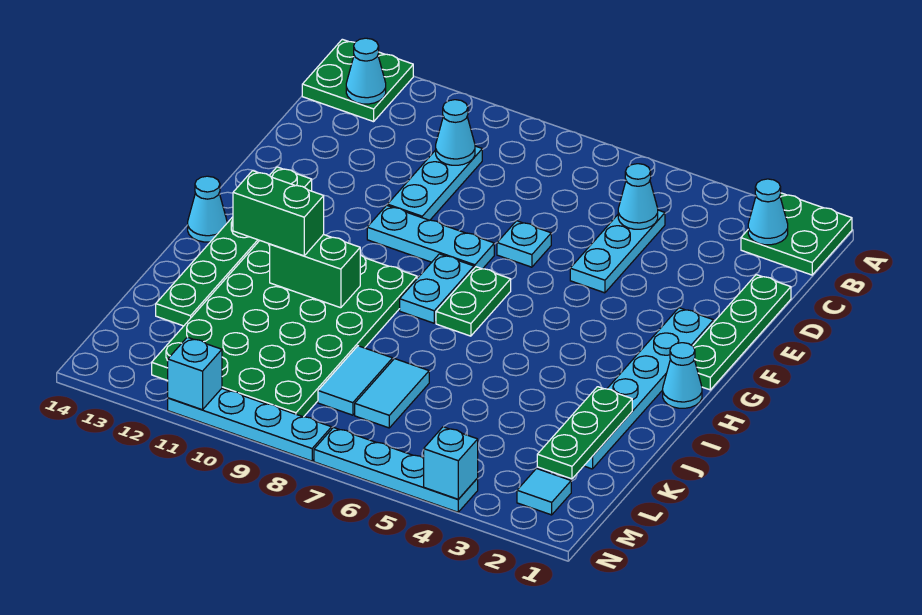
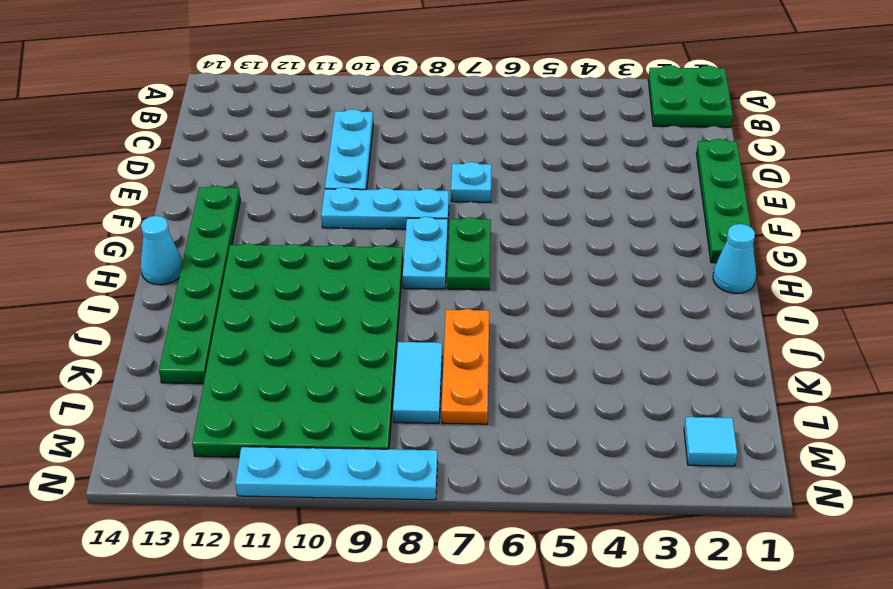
orange plate J7:L7 level 1 -> cyan tile K7:L7 level 1
none -> green plate A13:B14 level 1
none -> cyan plate C5:E5 level 1
none -> cyan plate F2:K2 level 1

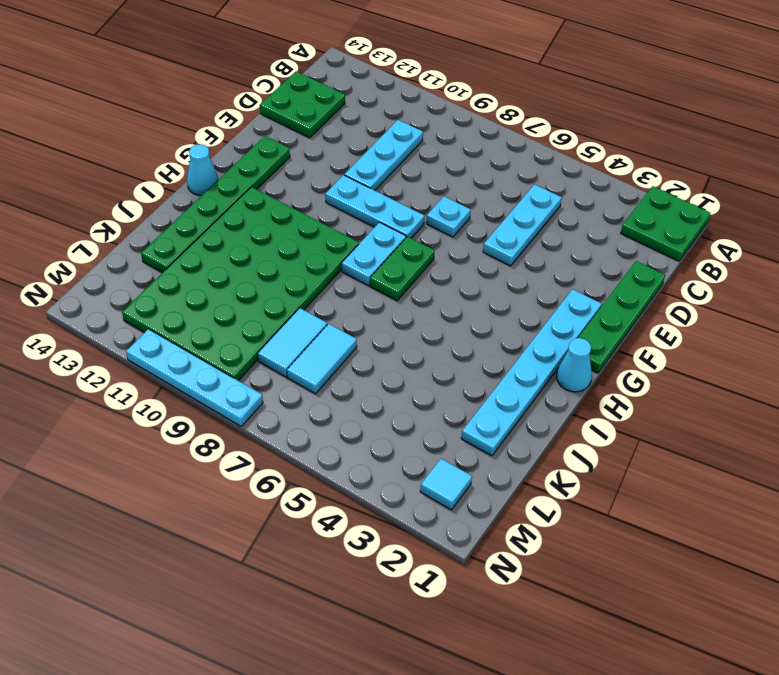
green plate C13:D14 level 1 -> green plate A13:B14 level 1
none -> cyan plate N4:N7 level 1
none -> cyan cone B2 level 2
none -> cyan cone B13 level 2

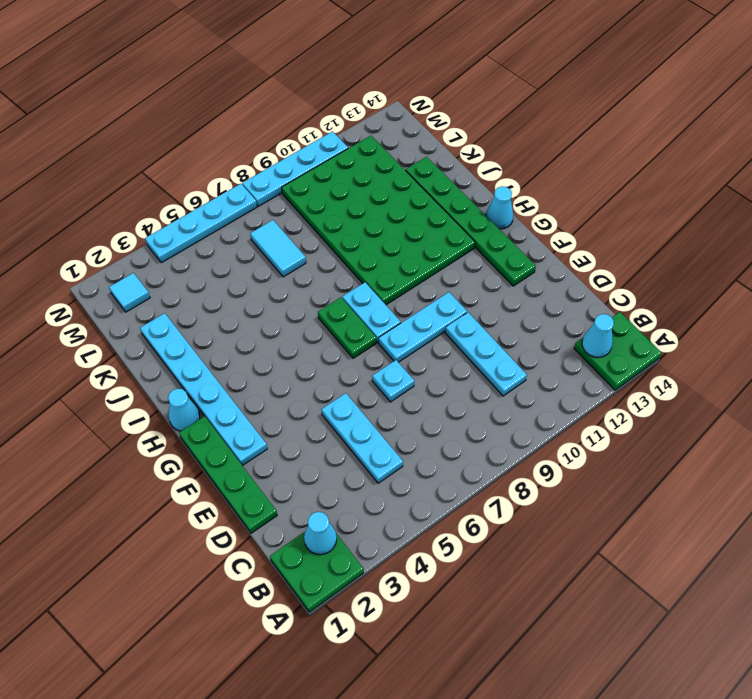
none -> cyan tile K8:L8 level 1
none -> cyan cone C5 level 2
none -> cyan cone C10 level 2

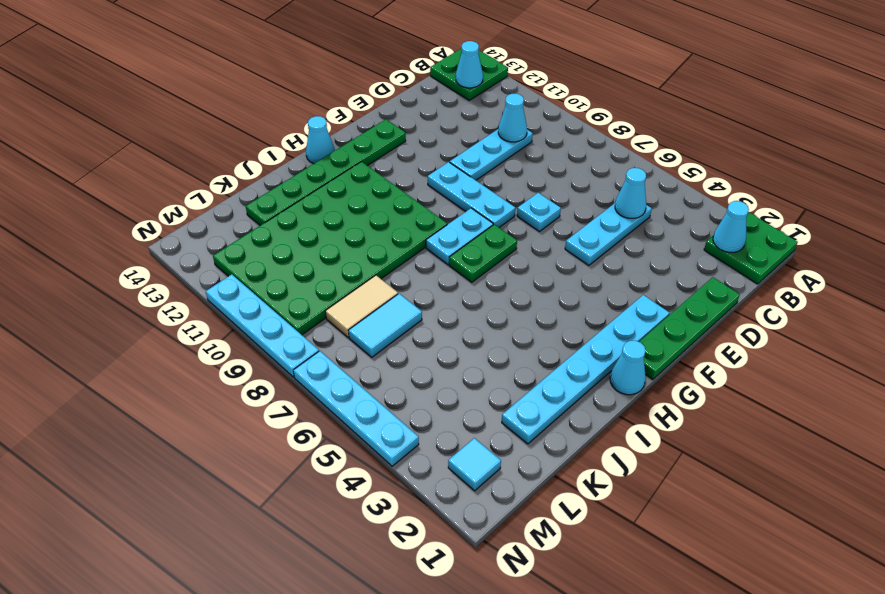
tan tile K8:L8 level 1 -> cyan tile K8:L8 level 1
none -> green brick I10:I11 level 2
none -> green plate J2:L2 level 2
none -> cyan brick N4 level 2

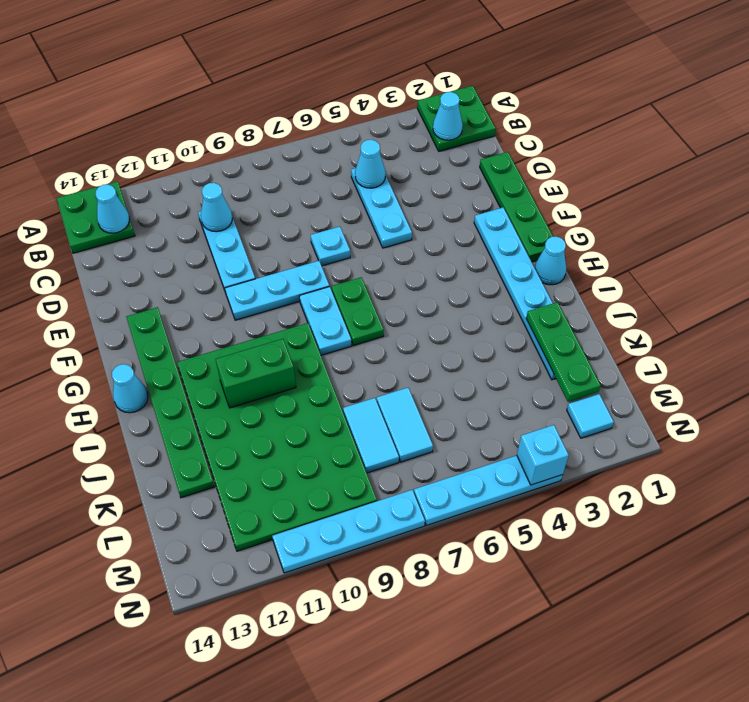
none -> cyan brick N11 level 2
none -> green brick I11:I12 level 3

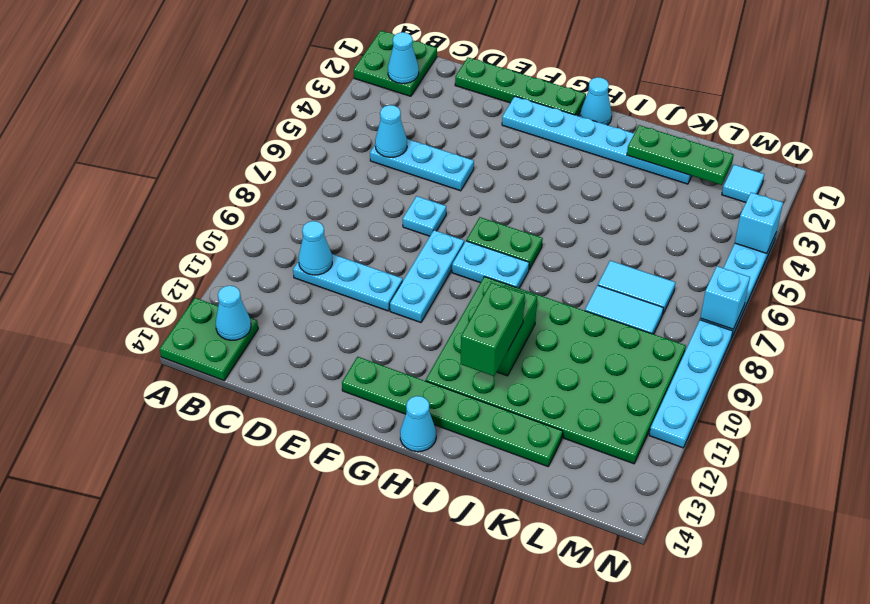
cyan brick N7 level 2 -> cyan brick N11 level 2

